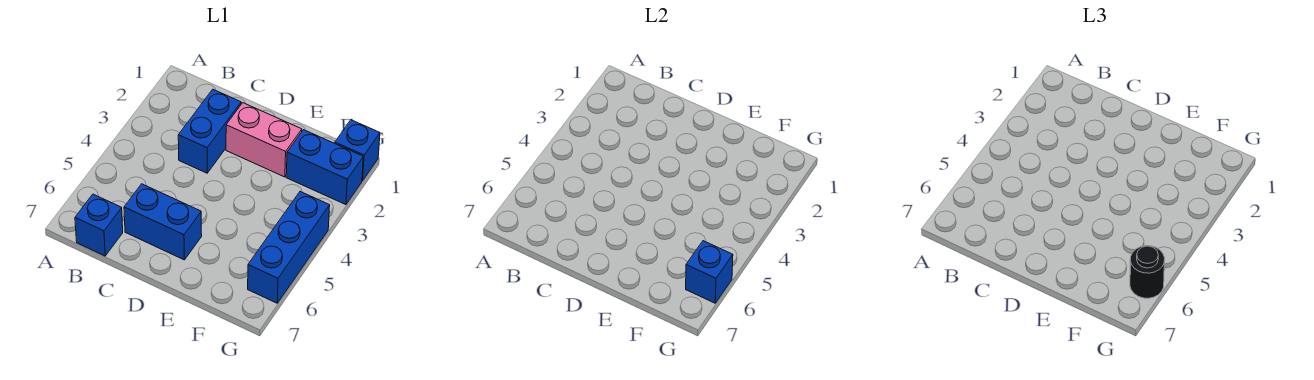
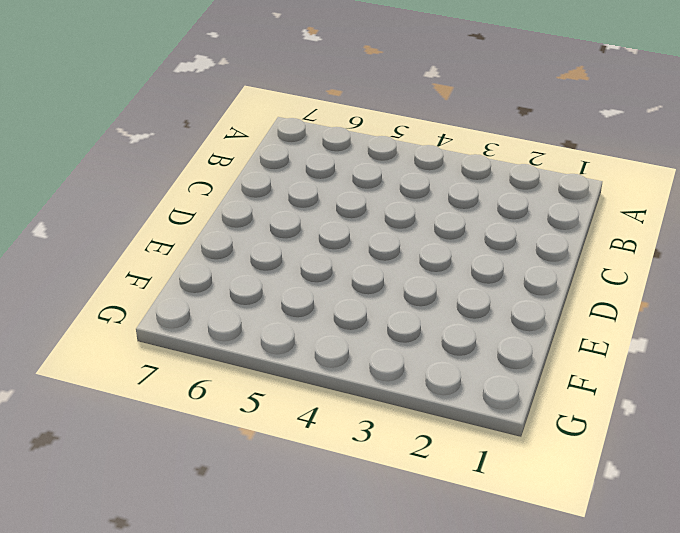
none -> blue brick B7 level 1
none -> blue brick C2:C3 level 1

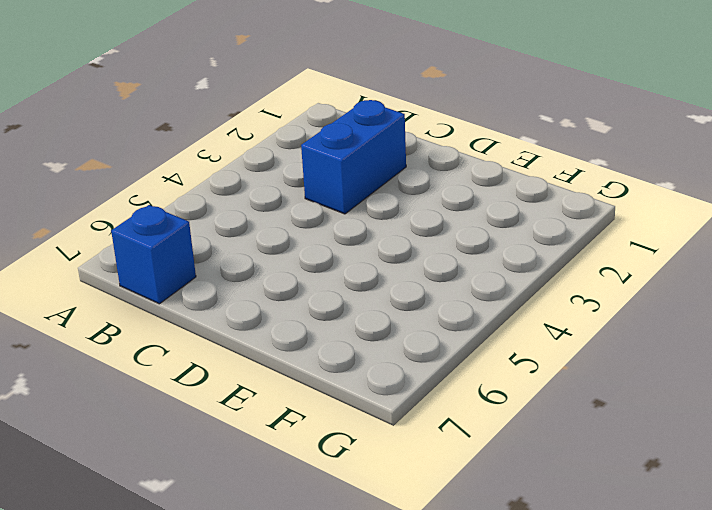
none -> blue brick C6:D6 level 1
none -> pink brick D2:E2 level 1

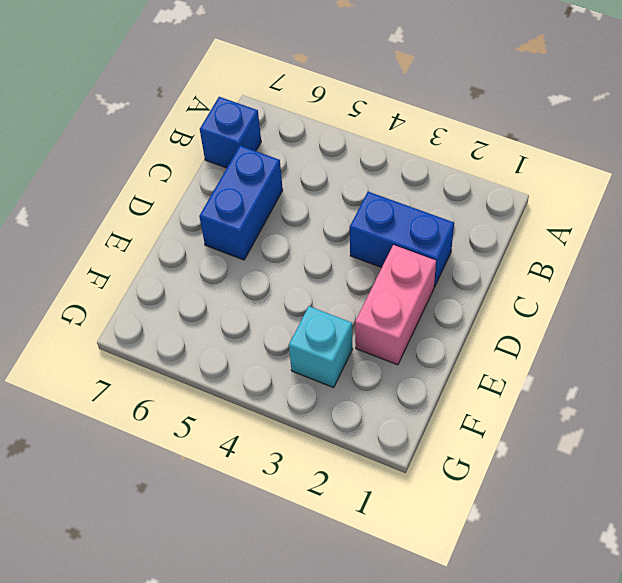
cyan brick F3 level 1 -> none
none -> blue brick F2:G2 level 1
none -> blue brick G1 level 1

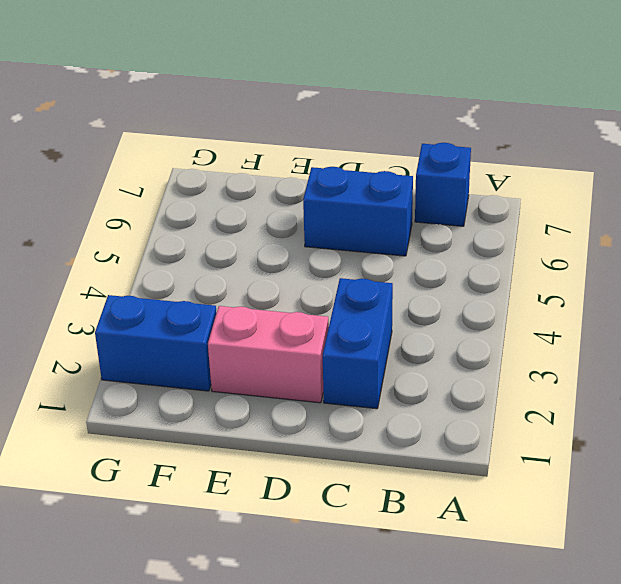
none -> blue brick G1 level 1
none -> blue brick G4:G6 level 1

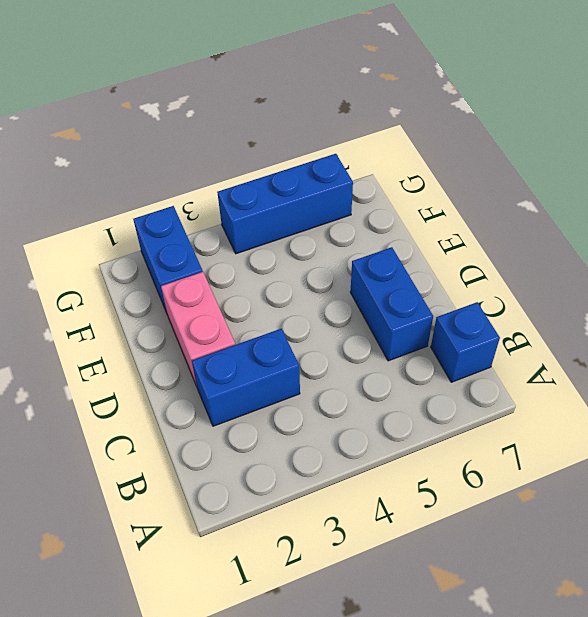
none -> blue brick G1 level 1
none -> blue brick G6 level 2

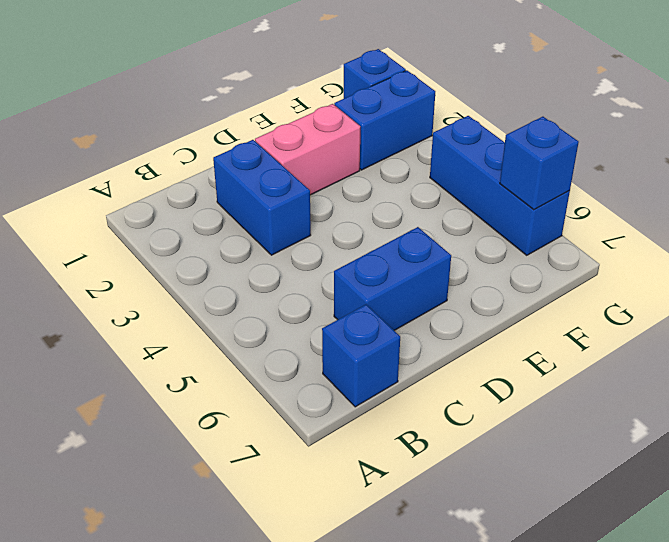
none -> black round brick G6 level 3

